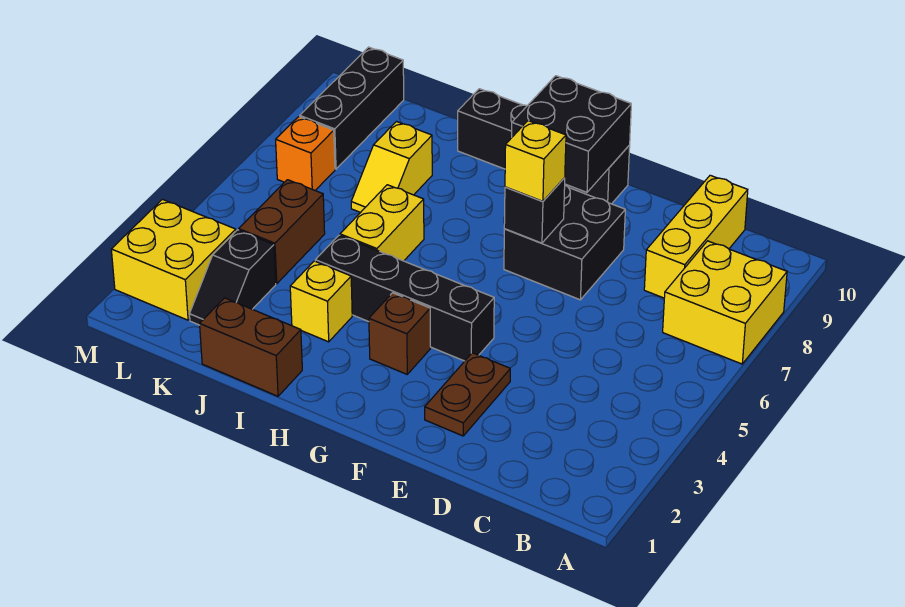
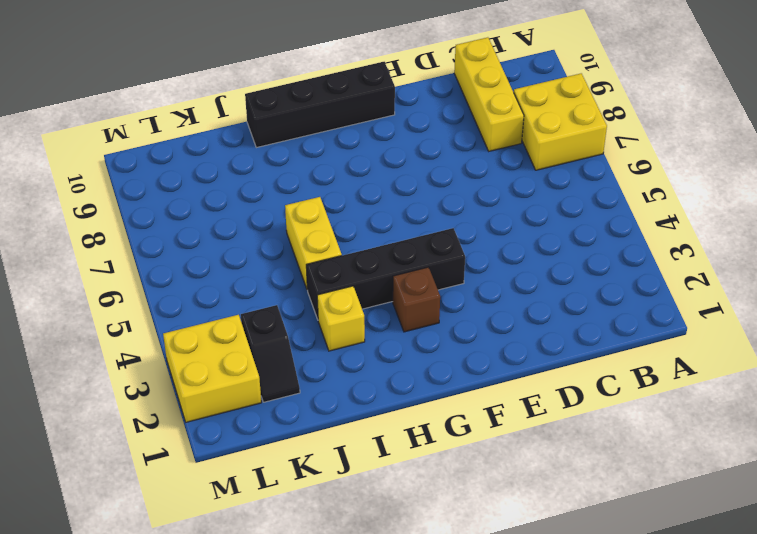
none -> brown plate E2:E3 level 1
none -> black brick E7:F8 level 1
none -> brown brick I1:J1 level 1

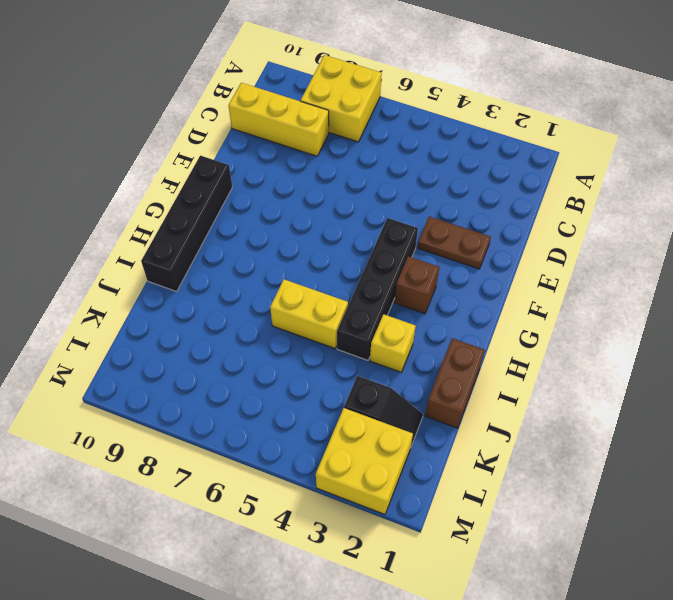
none -> black brick E7:F8 level 1
none -> yellow slope J7:J8 level 1 top 8
none -> brown brick K4:K5 level 1

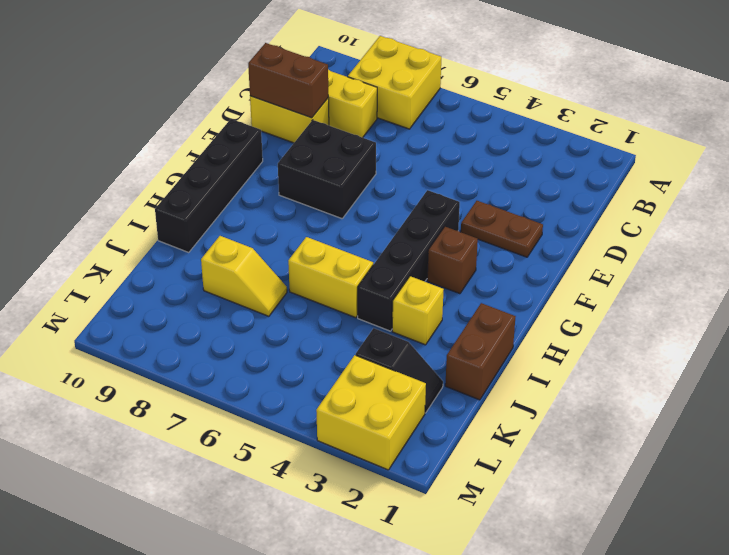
yellow brick D9:D10 level 1 -> none
brown brick D9:D10 level 2 -> brown brick K4:K5 level 1
none -> orange brick L7 level 1
none -> black brick L8:L10 level 1
none -> black brick F7 level 2

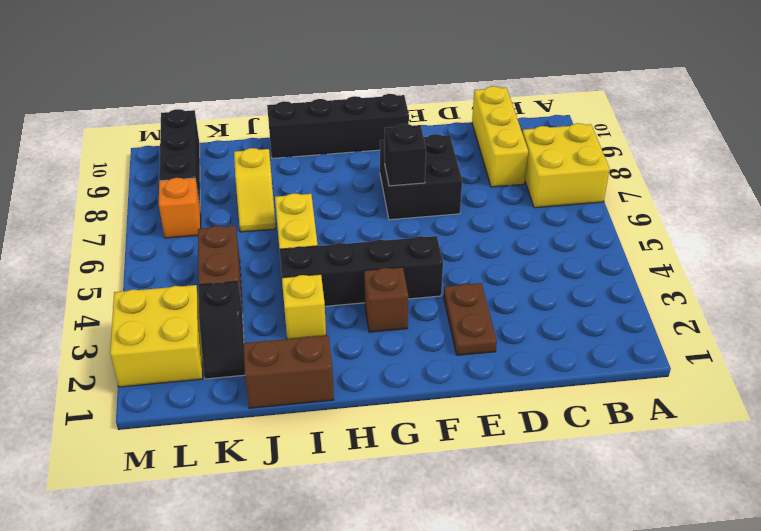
none -> black brick F9:G10 level 2
none -> yellow brick F7 level 3

